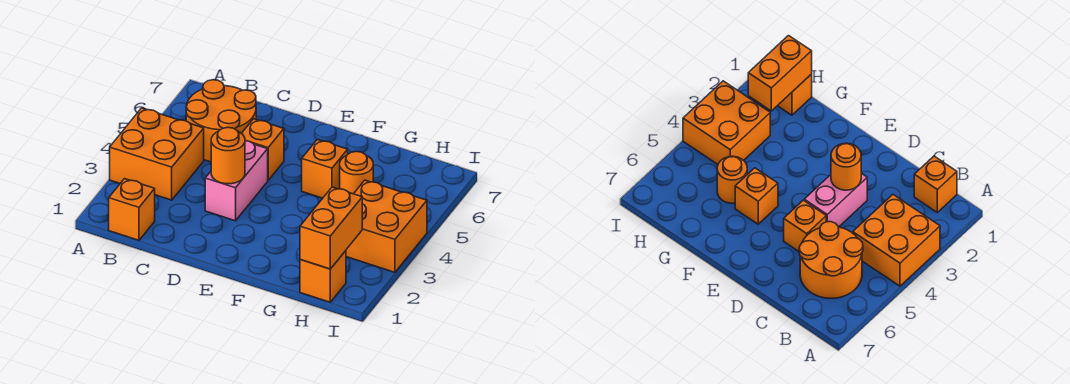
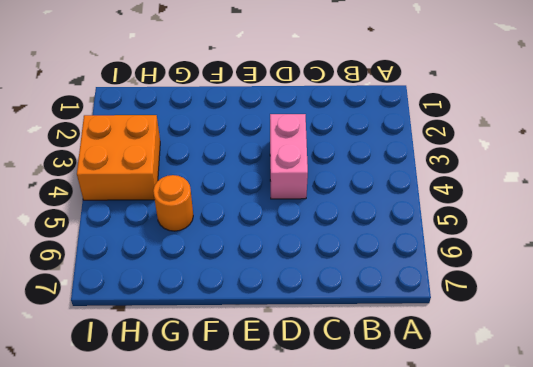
none -> orange brick A3:B4 level 1
none -> orange brick B1 level 1

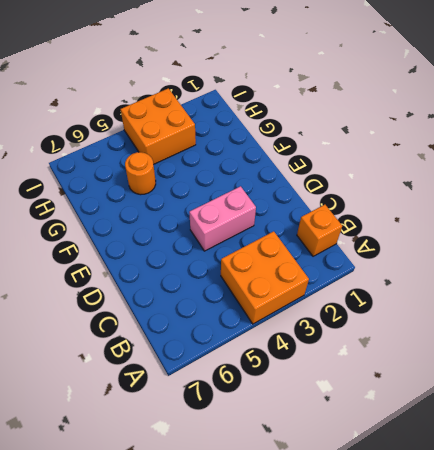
none -> orange round brick B5:C6 level 1
none -> orange brick D5 level 1

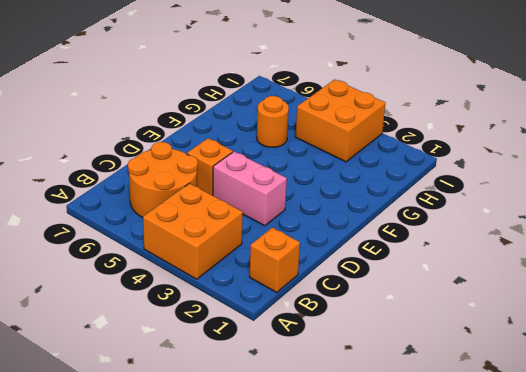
none -> orange brick F5 level 1
none -> orange brick H1 level 1

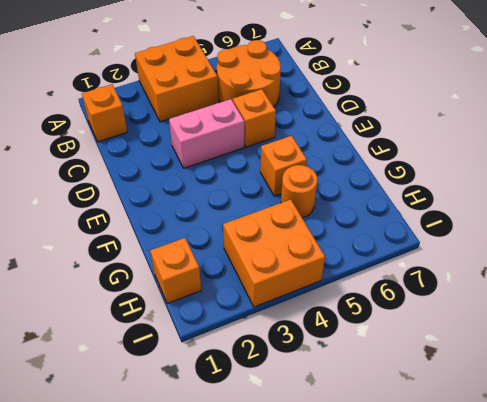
none -> orange round brick D3 level 2
none -> orange brick H1:H2 level 2

